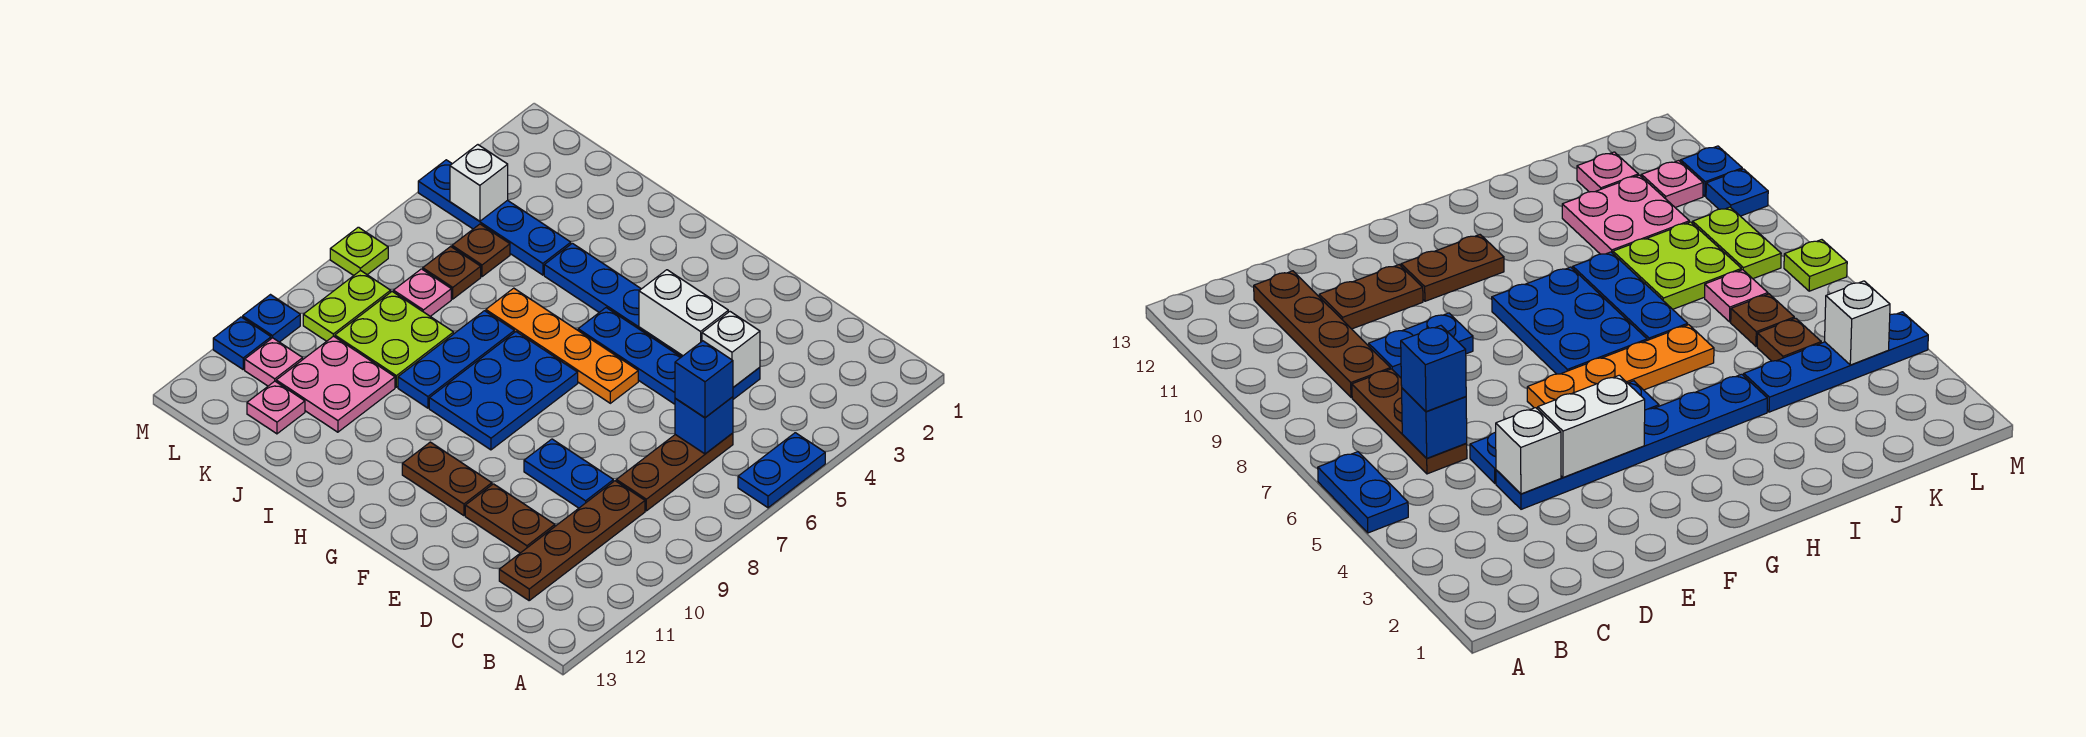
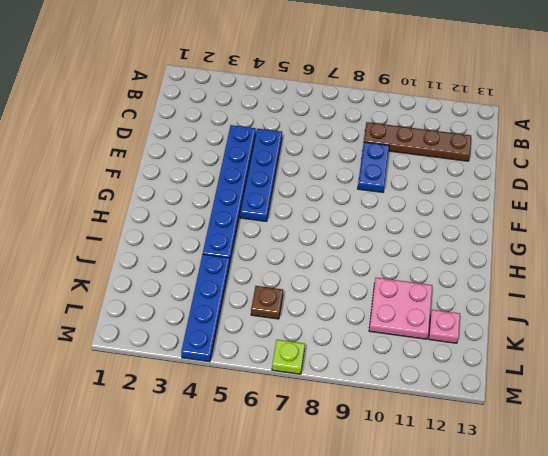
none -> blue plate A5:A6 level 1
none -> brown plate C6:C8 level 1
none -> brown plate D11:E11 level 1

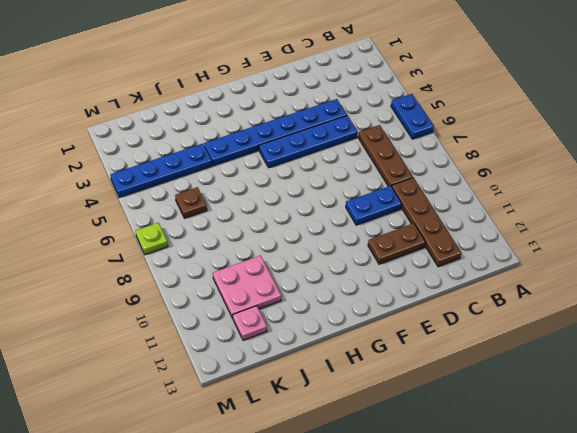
none -> orange plate F6:I6 level 1
none -> brown plate F11:G11 level 1
none -> blue plate G7:H9 level 1

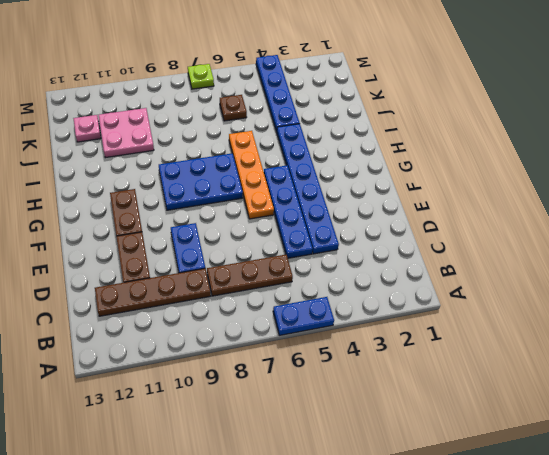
none -> blue plate I7:I9 level 1
none -> lime plate J8:K9 level 1
none -> brown plate K5 level 1

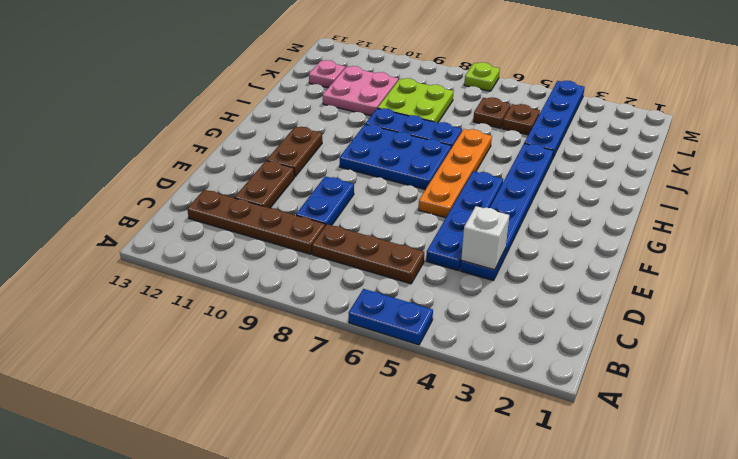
none -> pink plate K7 level 1
none -> lime plate L8:L9 level 1
none -> pink plate L11 level 1

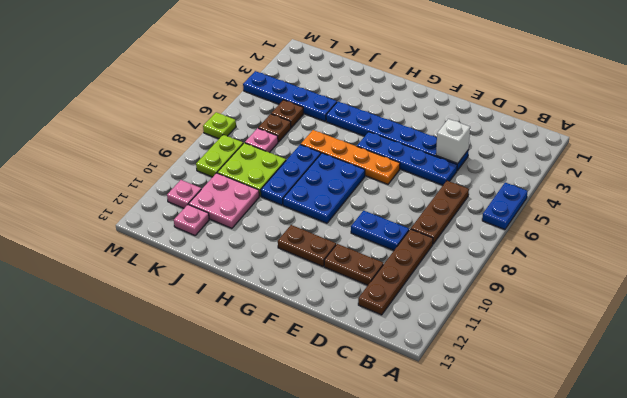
none -> blue plate M10 level 1
none -> blue plate M11 level 1
none -> blue brick C6 level 2

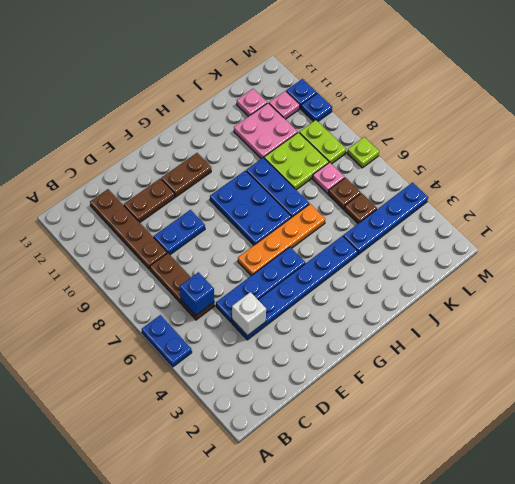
none -> white brick E4:F4 level 2
none -> white brick L4 level 2
none -> blue brick C6 level 3

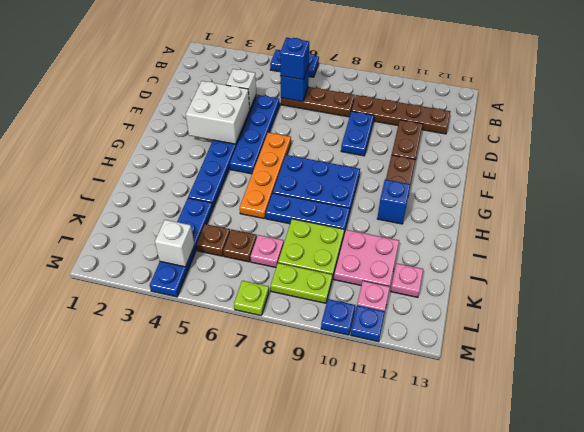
white brick E3:F4 level 2 -> white brick E4:F4 level 2
blue brick H11 level 1 -> none

